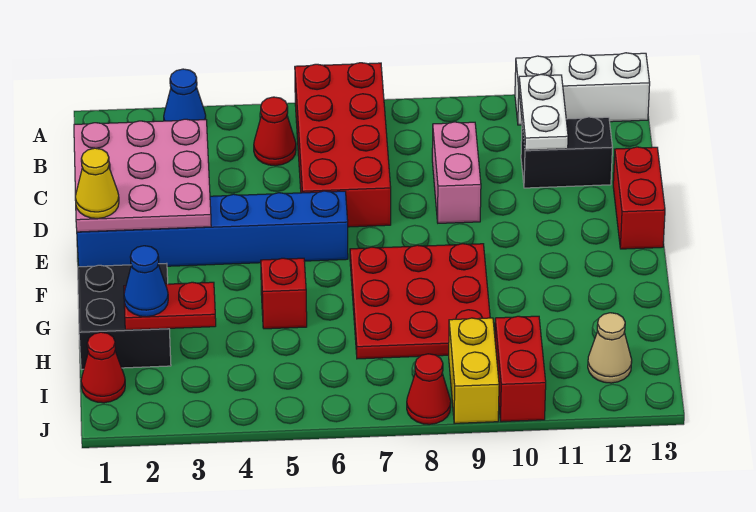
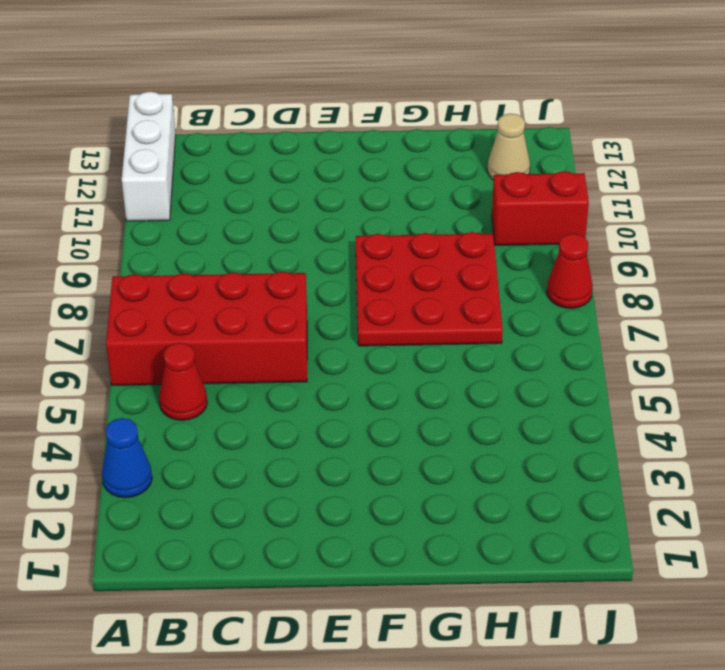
none -> pink brick C9:D9 level 1
none -> black brick C11:C12 level 1
none -> red brick D13:E13 level 1

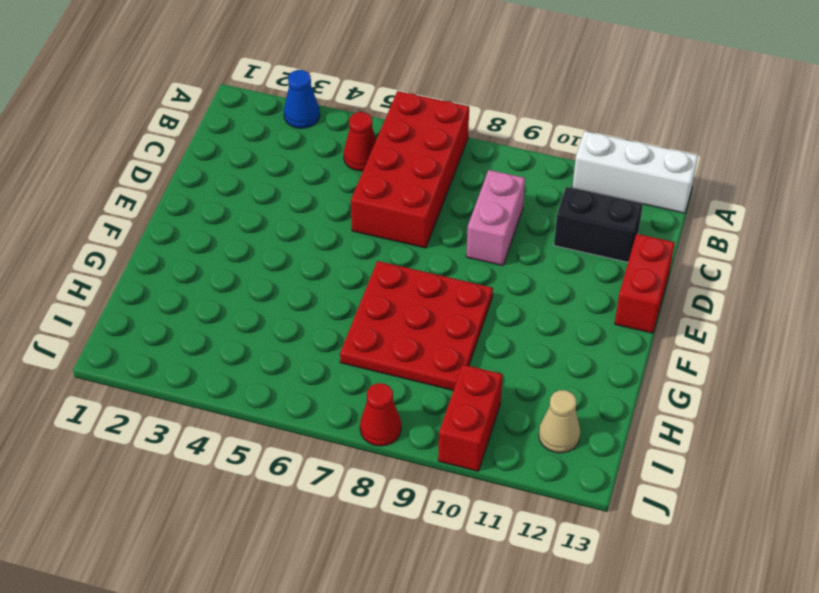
none -> blue brick E1:E6 level 1
none -> black brick G1:H2 level 1
none -> red brick G5 level 1

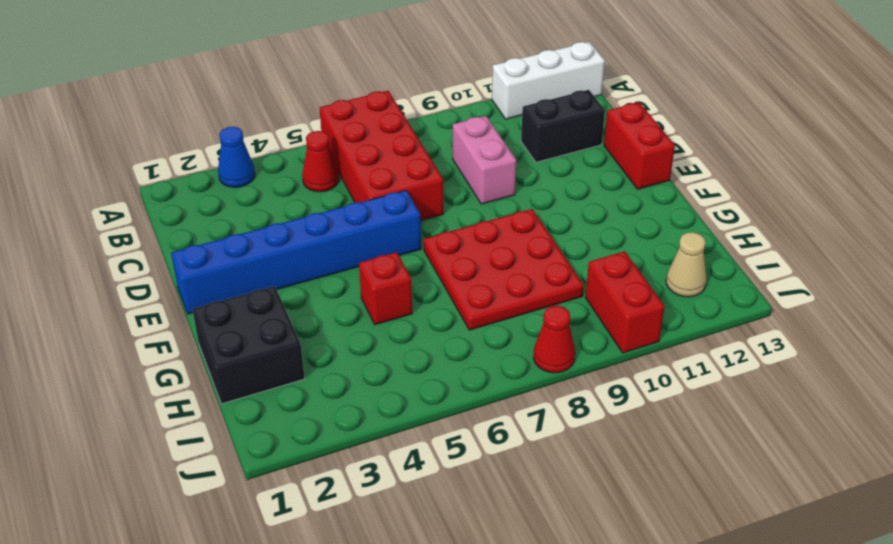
none -> red cone I1 level 1
none -> yellow brick I9:J9 level 1
none -> white plate B11:C11 level 2

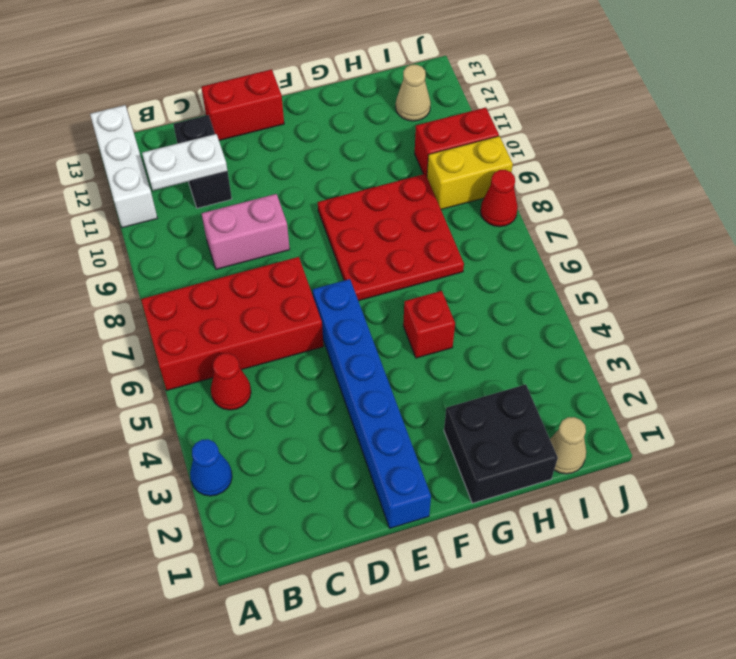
tan cone I1 level 1 -> red cone I1 level 1
none -> pink plate C1:E3 level 2
none -> red plate H2:H3 level 2
none -> yellow cone E1 level 3

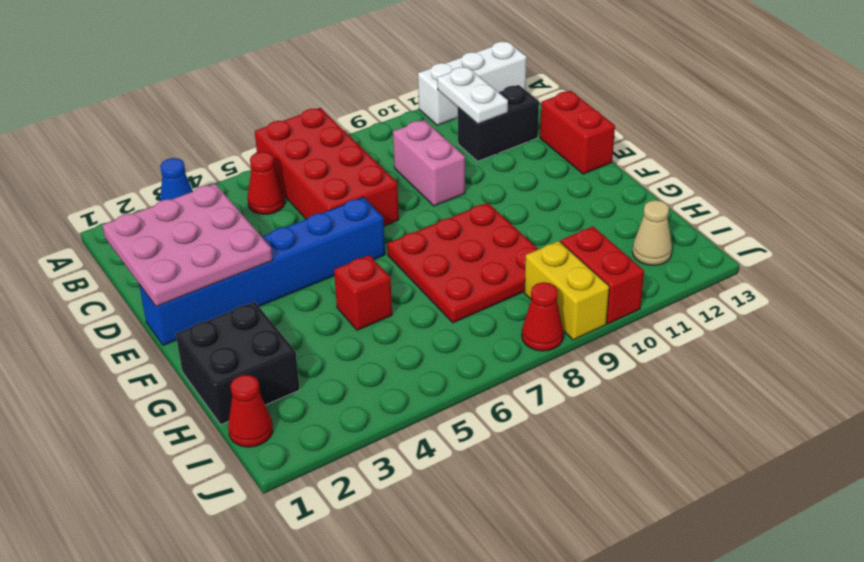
none -> red plate H2:H3 level 2
none -> yellow cone E1 level 3
none -> blue cone H2 level 3

